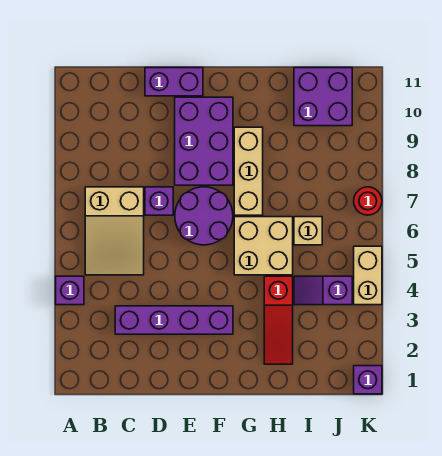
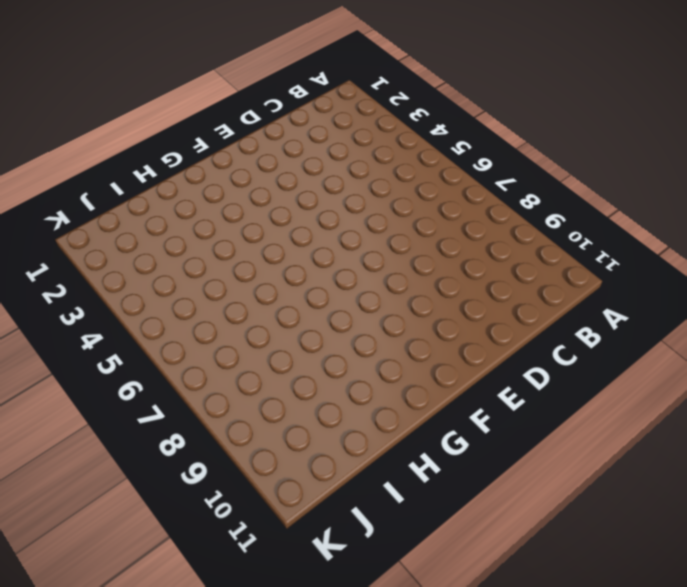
none -> purple brick A4 level 1
none -> tan slope B5:C7 level 1 top 7
none -> purple brick C3:F3 level 1

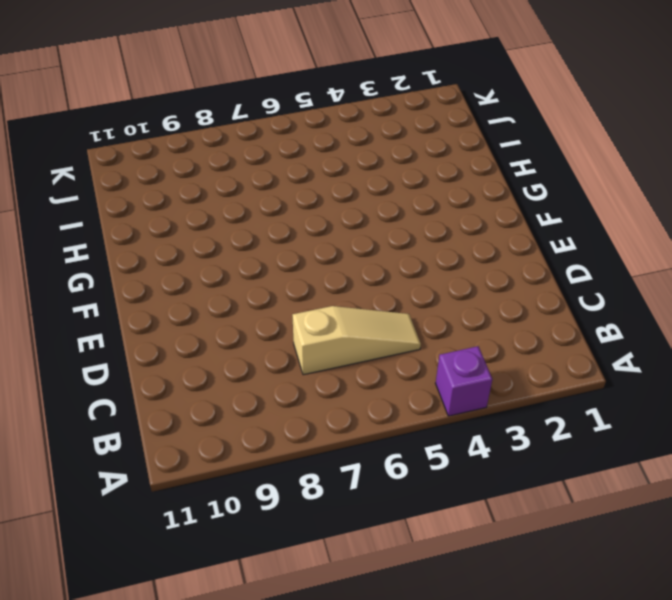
tan slope C5:C7 level 1 top 7 -> tan slope B5:C7 level 1 top 7
none -> purple brick C3:F3 level 1
none -> purple brick D7 level 1
none -> purple brick D11:E11 level 1

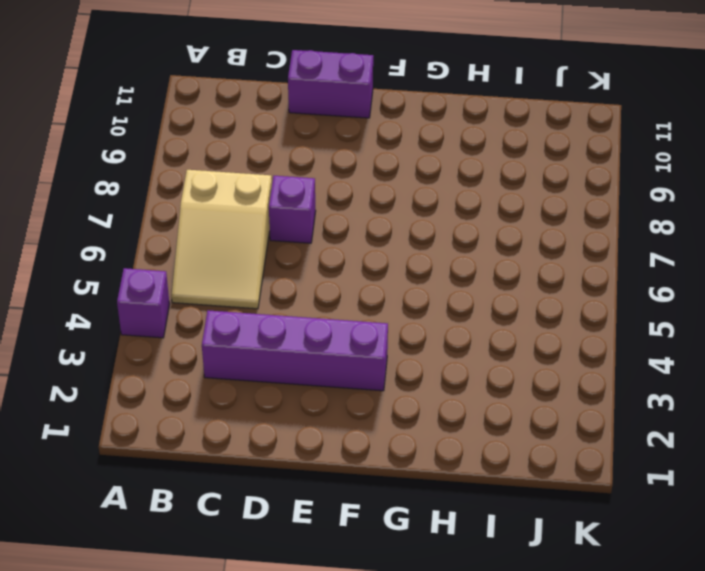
none -> purple round brick E6:F7 level 1
none -> purple brick E8:F10 level 1
none -> tan brick G5:H6 level 1

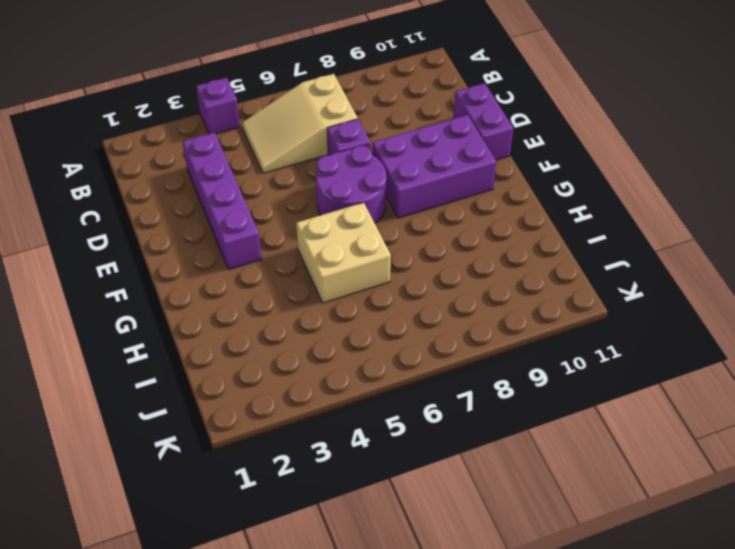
none -> tan brick G7:G9 level 1
none -> red slope H2:H4 level 1 top 4
none -> purple slope I4:J4 level 1 top J

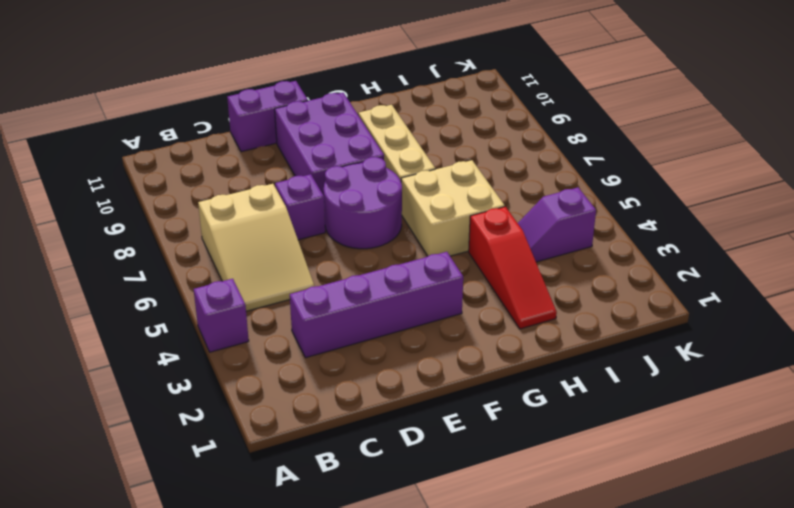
none -> tan brick I6 level 1
none -> purple brick I10:J11 level 1
none -> purple brick K1 level 1

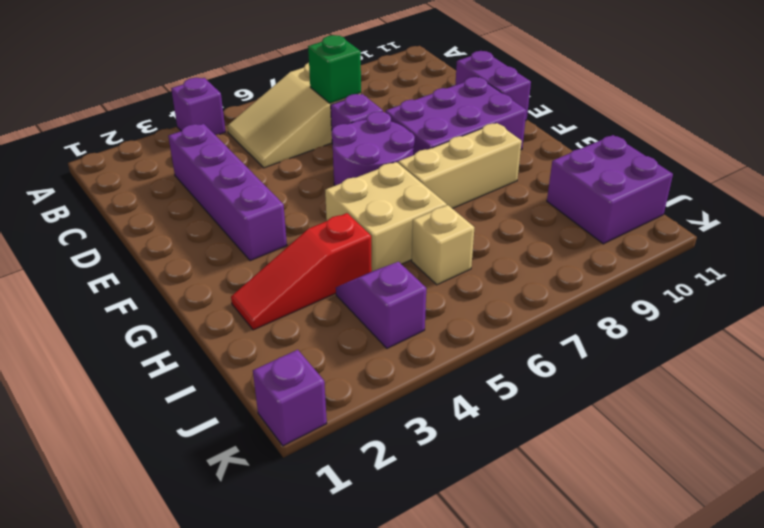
green brick C7 level 2 -> none
none -> tan brick K4:K5 level 1
none -> red round brick K7 level 1

